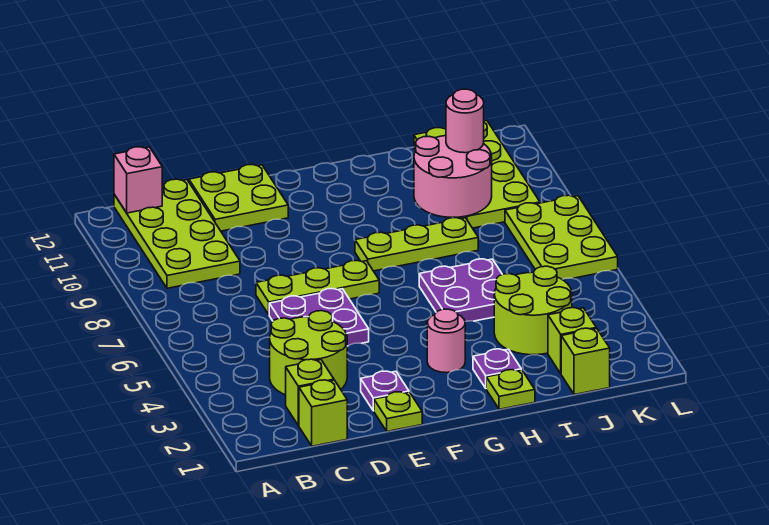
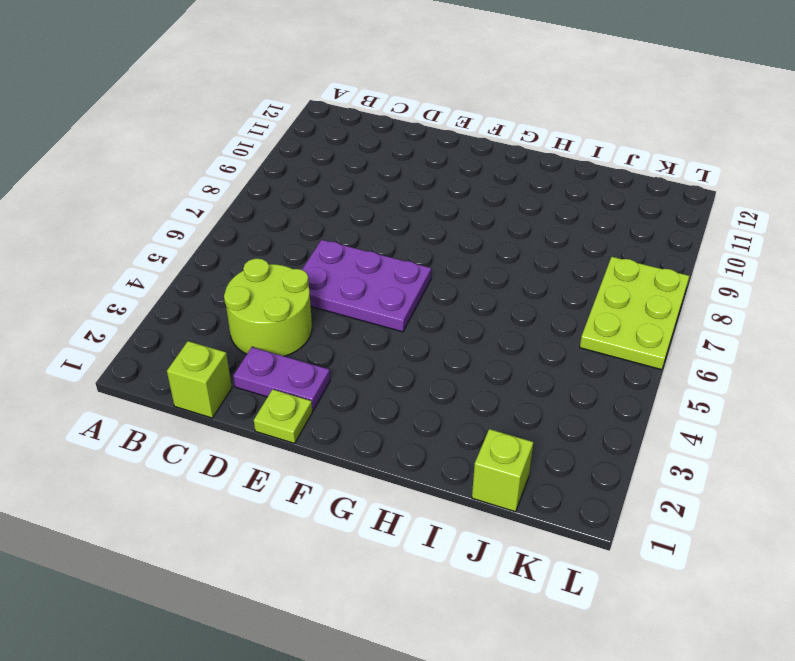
purple plate D2:E2 level 1 -> purple plate E2 level 1
purple plate D5:F6 level 1 -> purple plate D5:E6 level 1
none -> lime plate B9:C12 level 1
none -> lime brick C2 level 1
none -> lime plate D7:F7 level 1

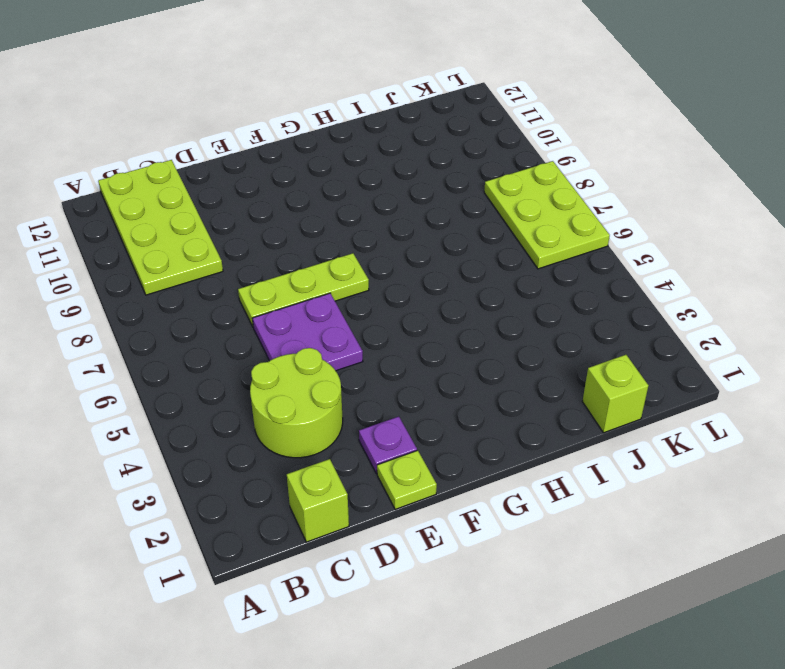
none -> lime brick C2 level 1
none -> lime plate D11:E12 level 1
none -> pink round brick G3 level 1

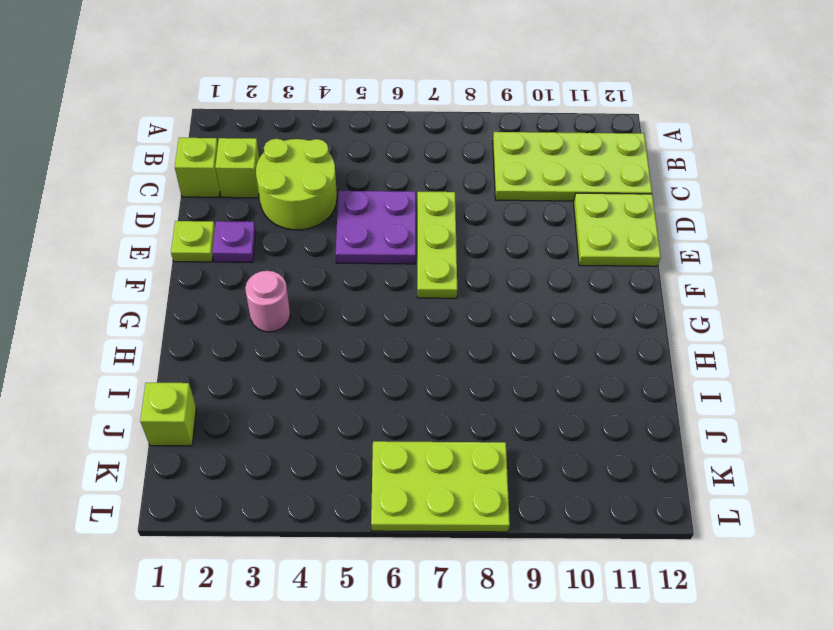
none -> lime plate G8:I8 level 1
none -> lime plate H1 level 1
none -> purple plate H2 level 1

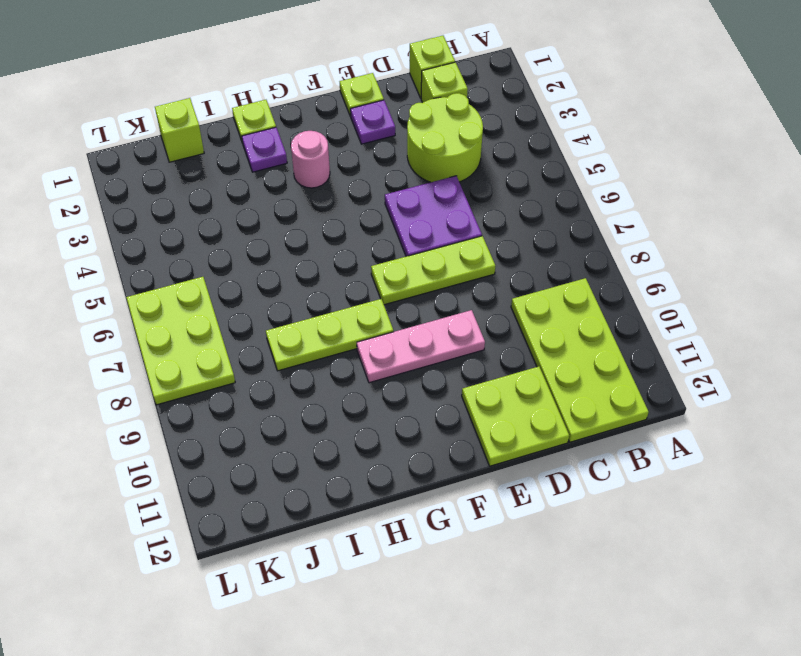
pink plate E9:G9 level 1 -> none
none -> purple plate H5:I6 level 1
none -> lime round brick I3:J4 level 1
none -> lime brick J2 level 1

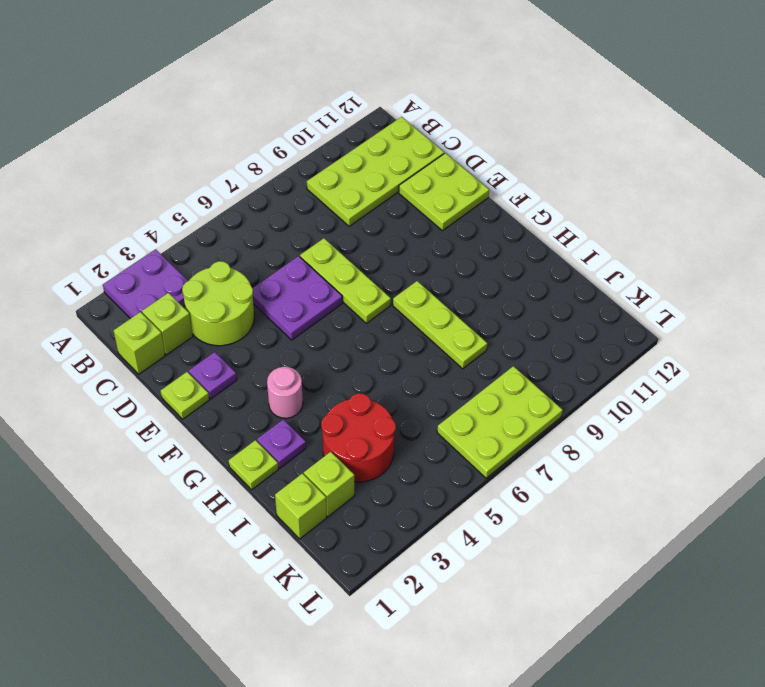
purple plate A2:B3 level 1 -> purple plate H5:I6 level 1
red round brick I3:J4 level 1 -> lime round brick I3:J4 level 1
none -> lime plate J9:K12 level 1
none -> pink brick B12 level 2
none -> pink round brick I9:J10 level 2

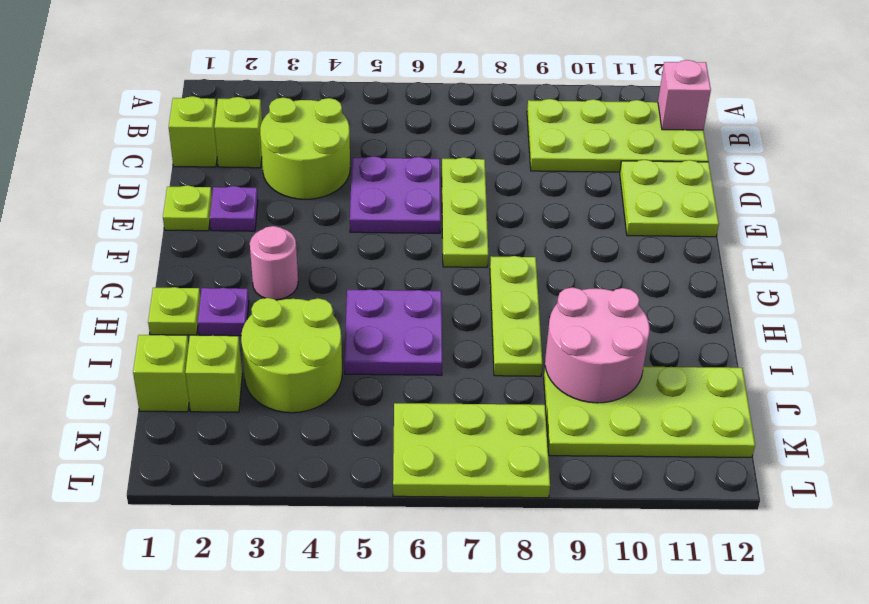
none -> pink round brick J10 level 3

